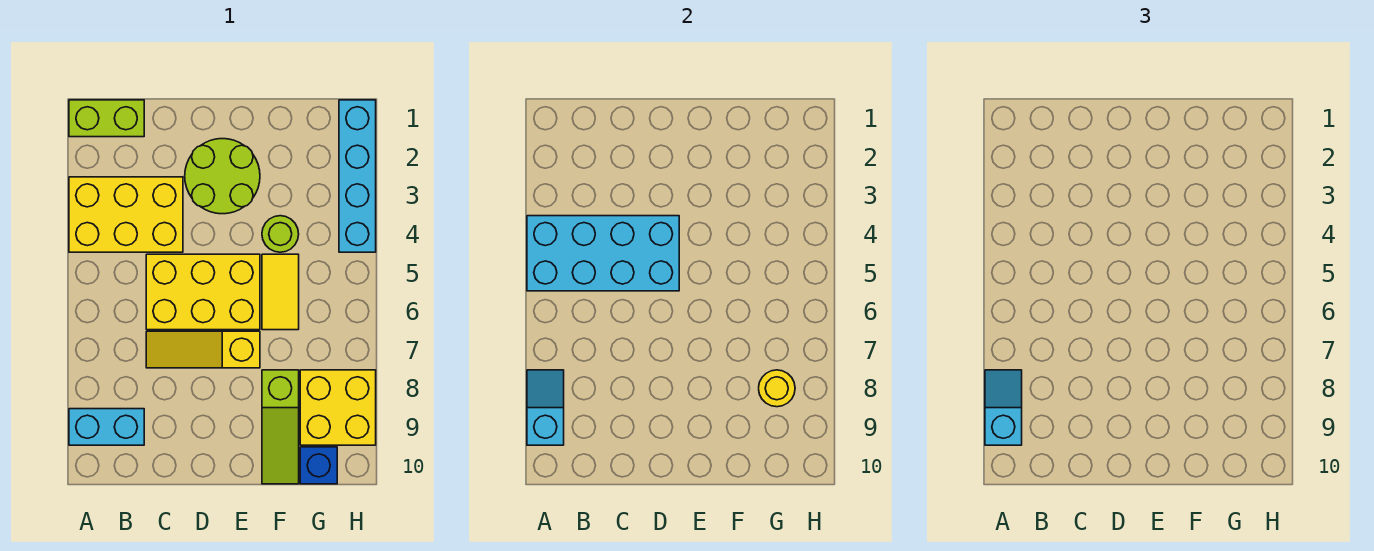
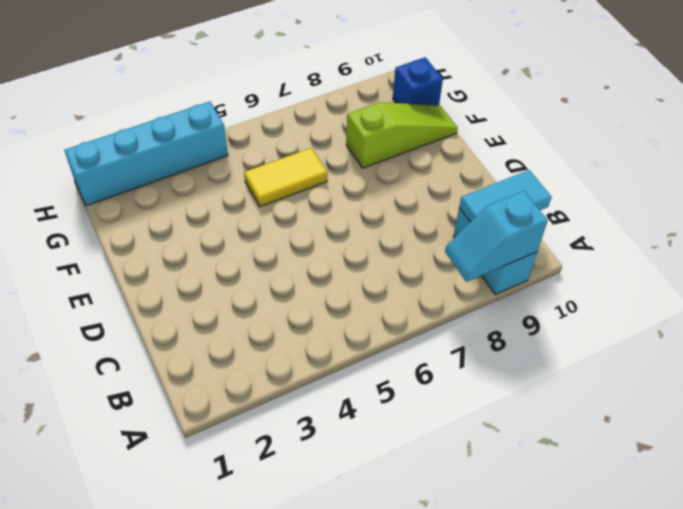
cyan tile B9:B10 level 2 -> none
none -> lime brick A1:B1 level 1
none -> yellow brick A3:C4 level 1
none -> yellow brick C5:E6 level 1

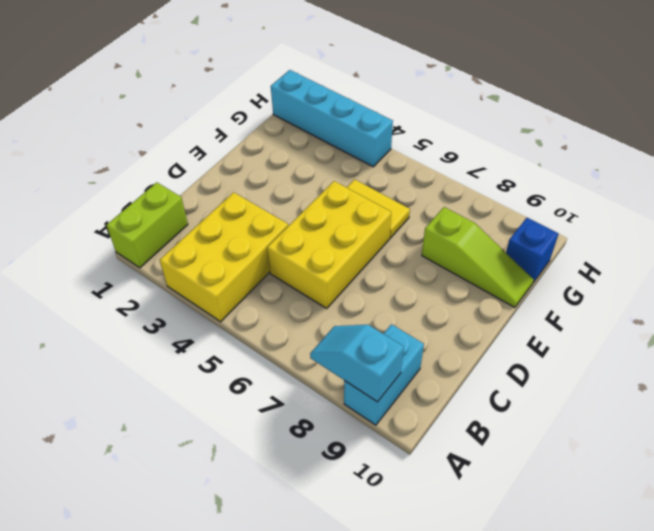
none -> yellow slope C7:E7 level 1 top E
none -> lime round brick D2:E3 level 1
none -> lime round brick F4 level 1

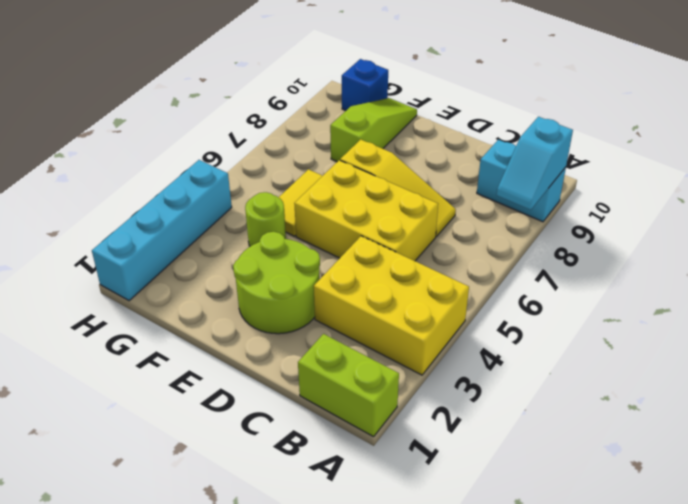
none -> yellow brick G8:H9 level 1
none -> cyan brick A4:D5 level 2
none -> yellow round brick G8 level 2

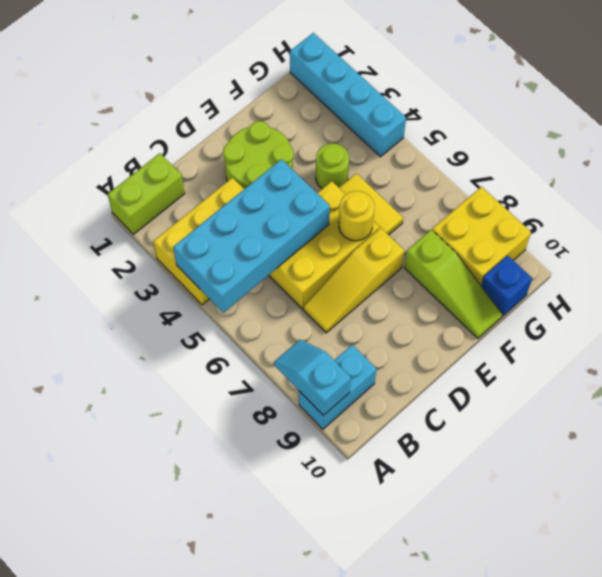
yellow round brick E6 level 2 -> yellow round brick G8 level 2
none -> cyan slope A8:A9 level 3 top 9

